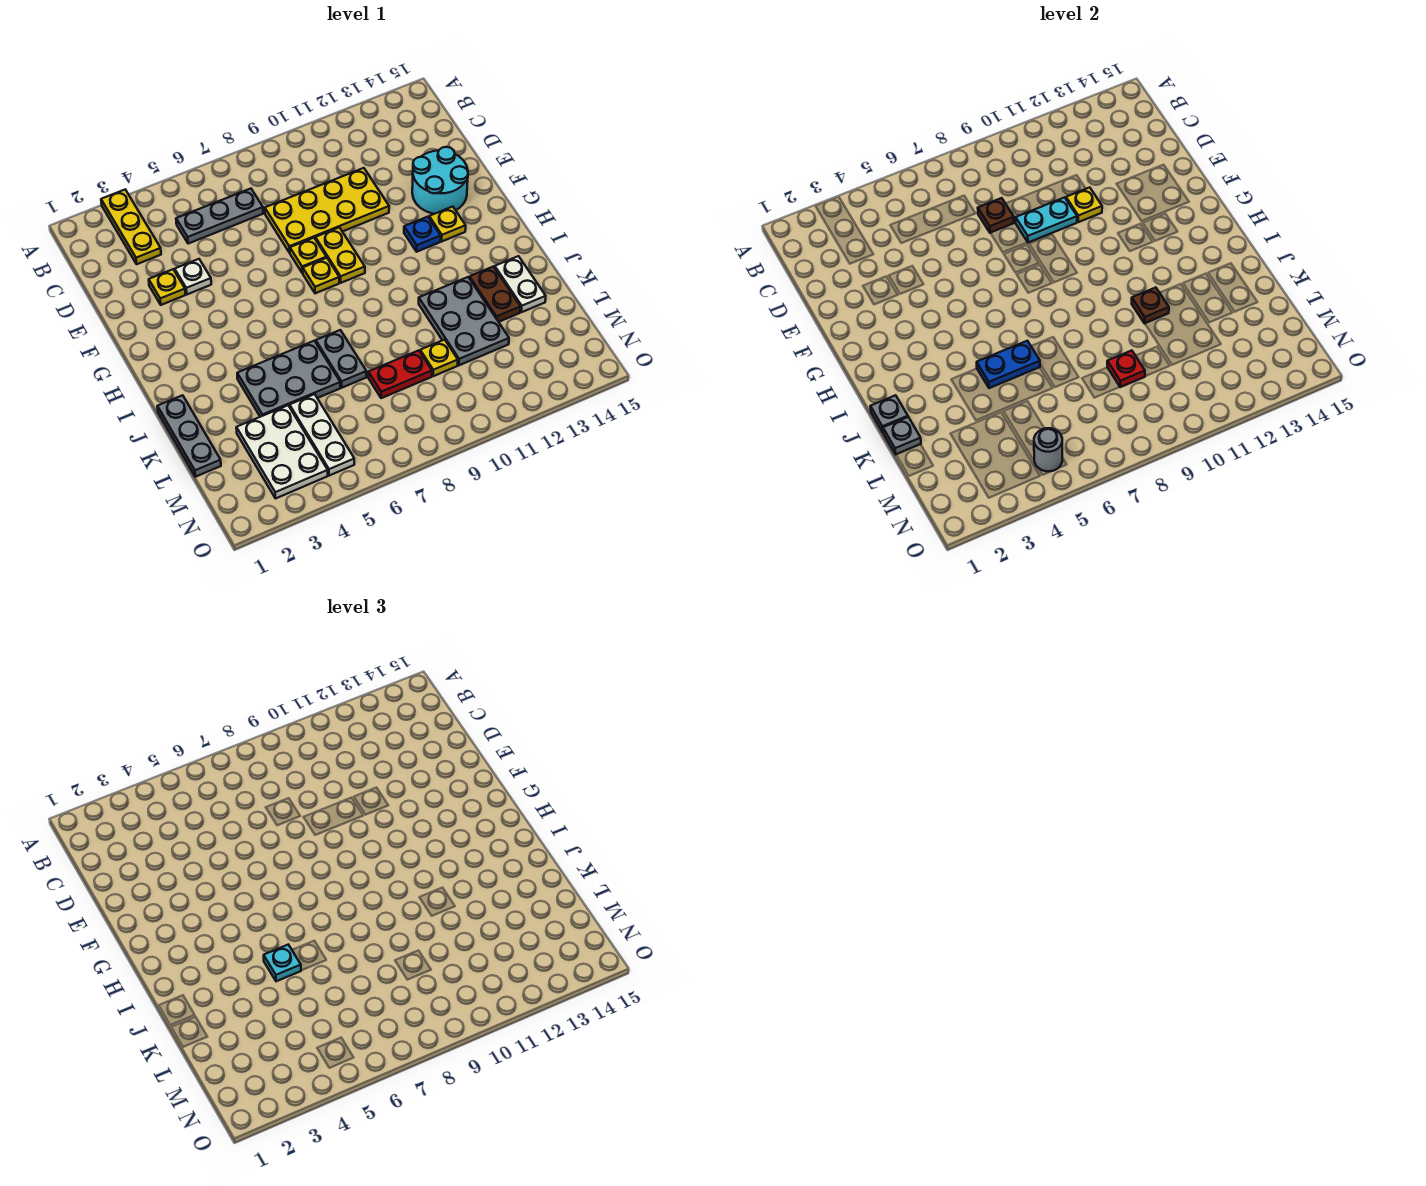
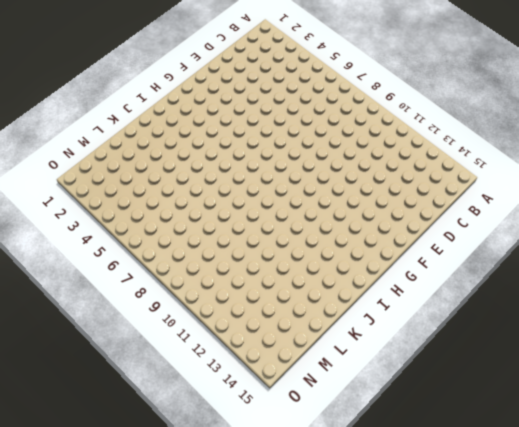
none -> yellow plate A3:C3 level 1
none -> grey plate C5:C7 level 1
none -> yellow plate D8:E11 level 1
none -> yellow plate E3 level 1

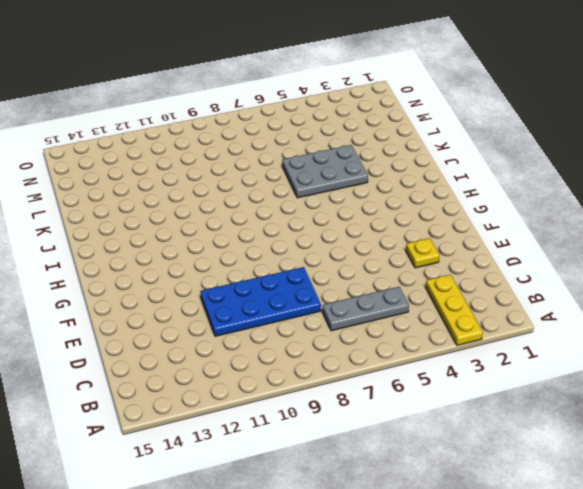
blue plate D8:E11 level 1 -> yellow plate D8:E11 level 1
none -> white plate E4 level 1
none -> cyan round brick E13:F14 level 1
none -> yellow plate F8 level 1
none -> yellow plate F9:G9 level 1

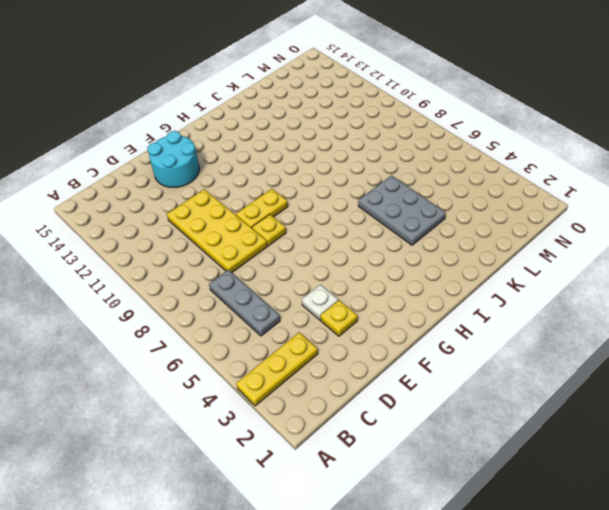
none -> yellow plate G8 level 1
none -> blue plate G12 level 1
none -> yellow plate G13 level 1
none -> grey plate J1:L1 level 1

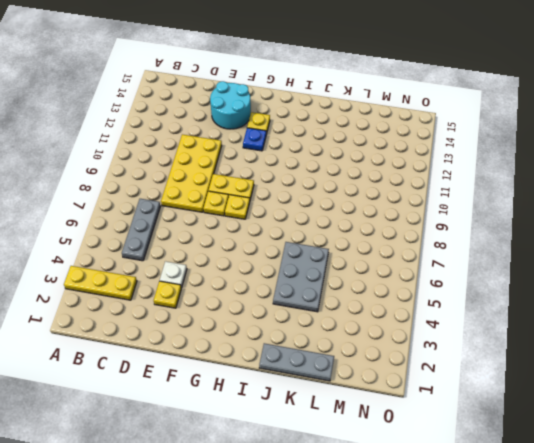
none -> grey plate J7:K7 level 1
none -> grey plate J11:L12 level 1
none -> brown plate J13:K13 level 1
none -> white plate J14:K14 level 1

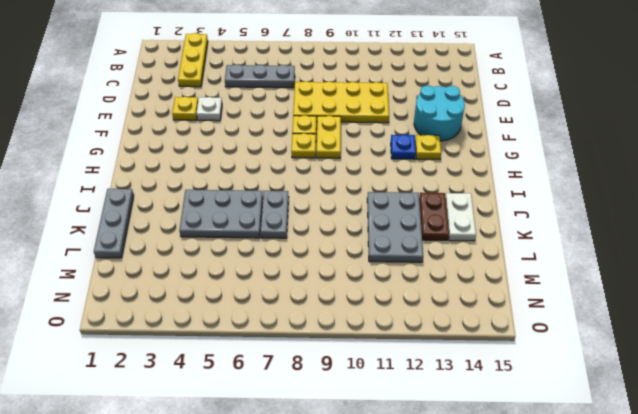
none -> white plate L3:N4 level 1
none -> white plate L5:N5 level 1
none -> red plate L8:L9 level 1
none -> yellow plate L10 level 1

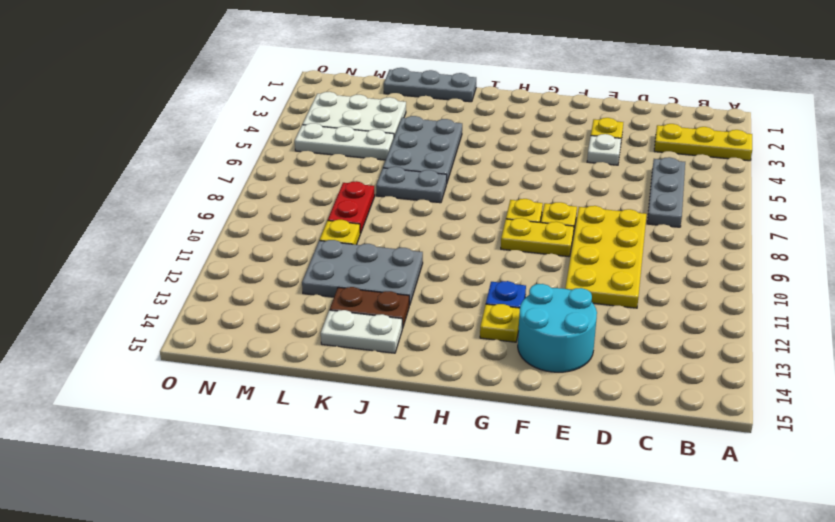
none -> brown plate D8 level 2
none -> cyan plate E9:E10 level 2
none -> yellow plate E11 level 2
none -> grey plate J1 level 2

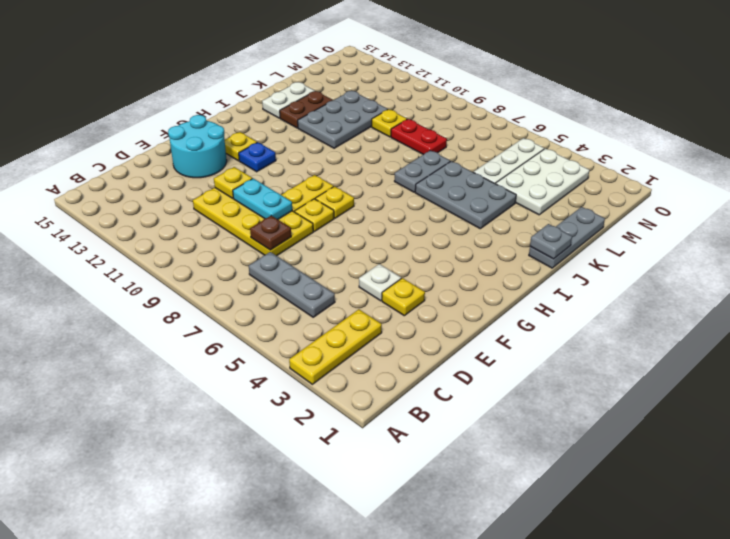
none -> blue plate J5:J6 level 2
none -> brown plate J11 level 2
none -> grey plate K1 level 2
none -> red plate L9 level 2

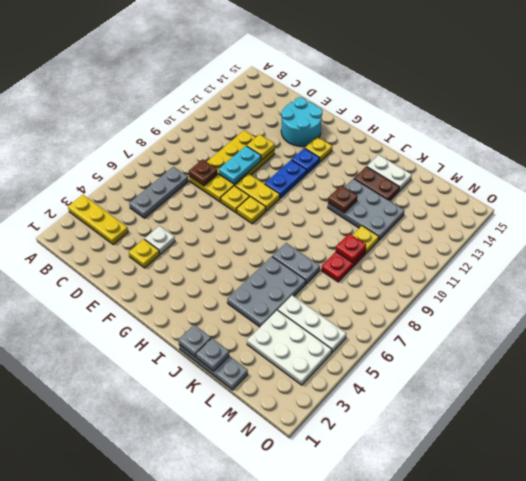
blue plate G10:G11 level 1 -> blue plate J5:J6 level 2
none -> grey round brick N5 level 2
none -> cyan plate J5 level 3

